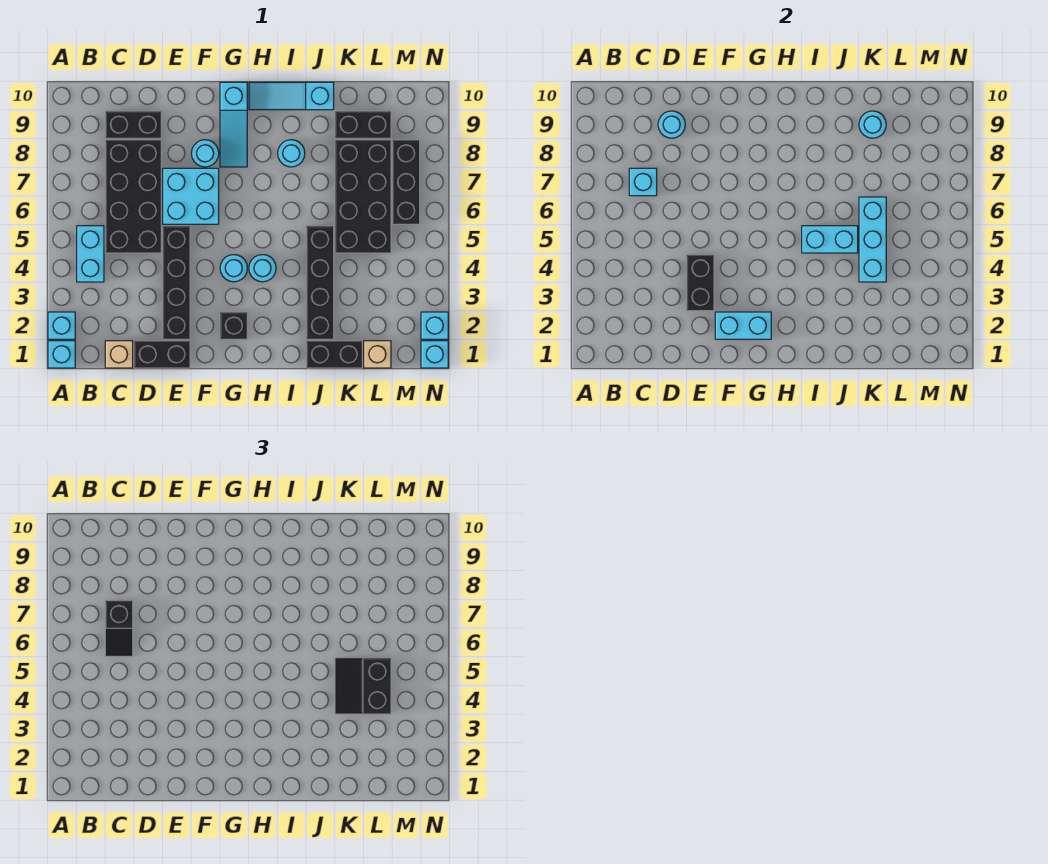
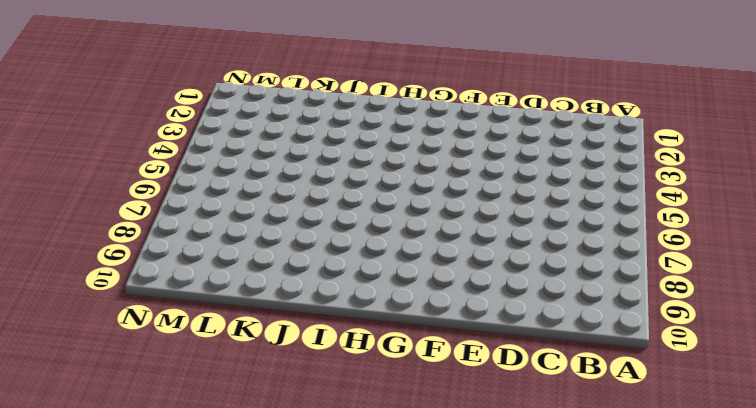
none -> cyan brick A1 level 1
none -> cyan brick A2 level 1
none -> cyan brick B4:B5 level 1
none -> tan brick C1 level 1

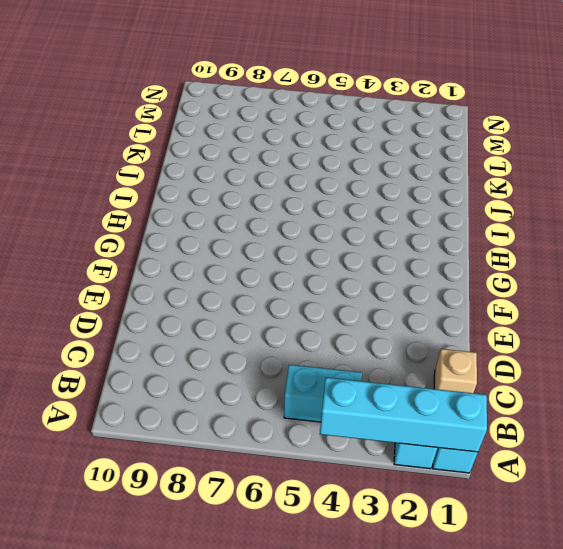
cyan brick A1:A4 level 2 -> none
none -> black brick C5:D8 level 1
none -> black brick C9:D9 level 1
none -> black brick D1:E1 level 1
none -> black brick E2:E5 level 1

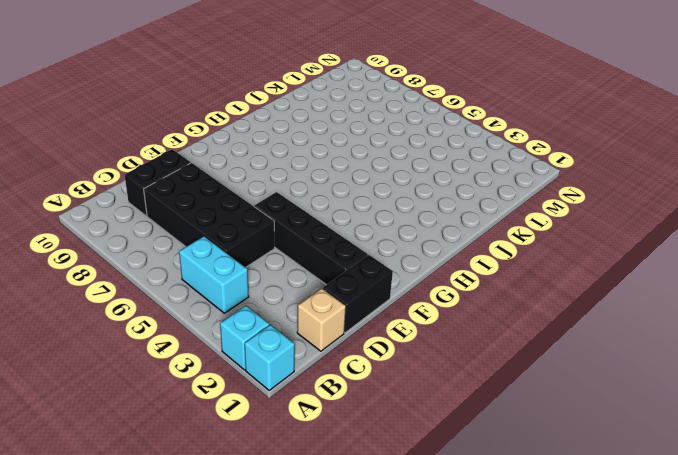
none -> cyan brick E6:F7 level 1
none -> cyan round brick F8 level 1
none -> black brick G2 level 1
none -> cyan round brick G4 level 1

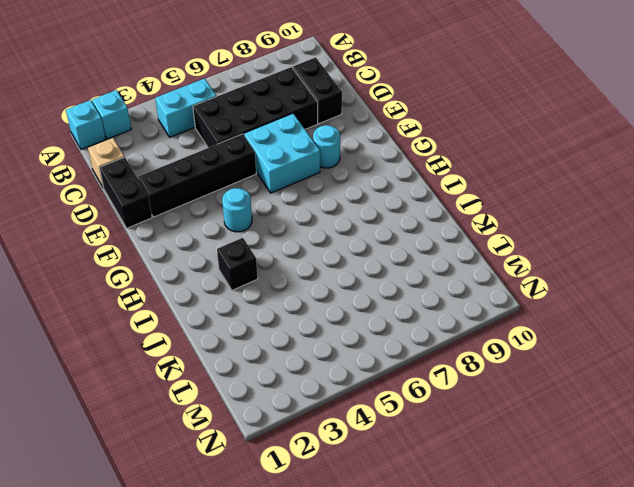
black brick I3 level 1 -> black brick G2 level 1
none -> cyan slope G8:G10 level 1 top 10
none -> cyan round brick H4 level 1
none -> cyan slope H10:J10 level 1 top J
none -> cyan round brick I8 level 1

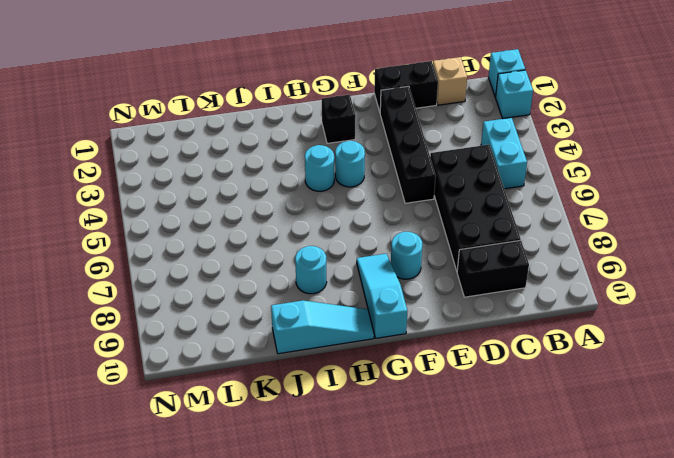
none -> cyan brick E6:F7 level 1
none -> black brick J1:K1 level 1
none -> black brick J2:J5 level 1
none -> black brick K5:L8 level 1

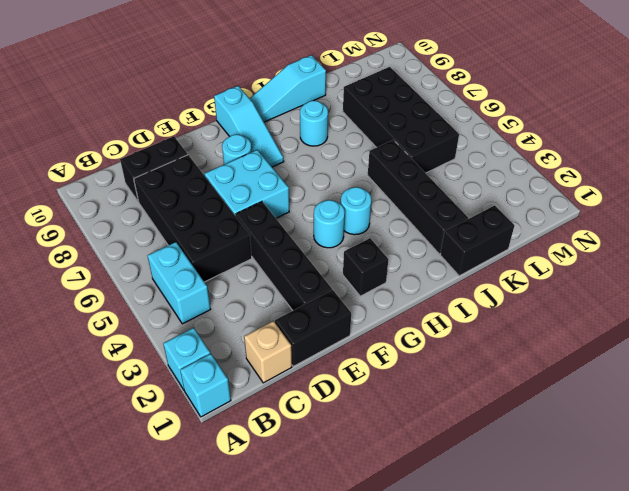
none -> black brick K9:L9 level 1
none -> tan brick L1 level 1
none -> black brick M6:M8 level 1
none -> cyan brick N1 level 1

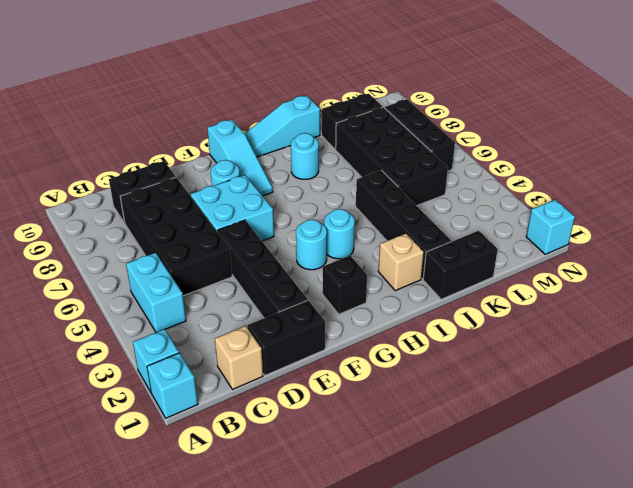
tan brick I2 level 1 -> tan brick L1 level 1
none -> cyan brick N2 level 1
none -> cyan brick C7 level 2
none -> cyan round brick D9 level 2
none -> black brick E3:E4 level 2

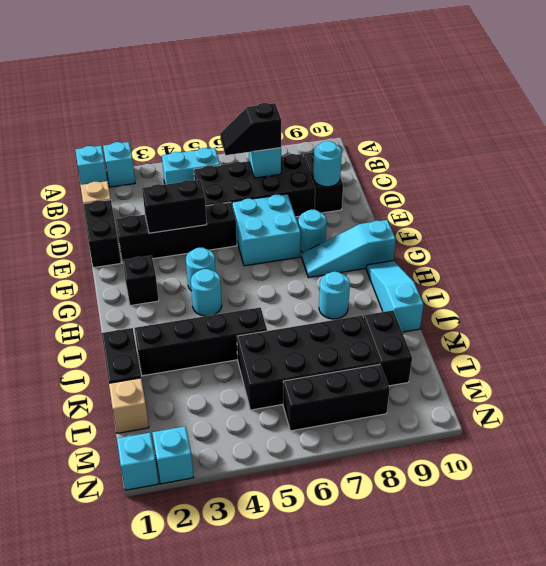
none -> cyan brick F2:G2 level 2
none -> cyan brick I5:J5 level 2
none -> cyan brick K4:K6 level 2
none -> cyan round brick K9 level 2

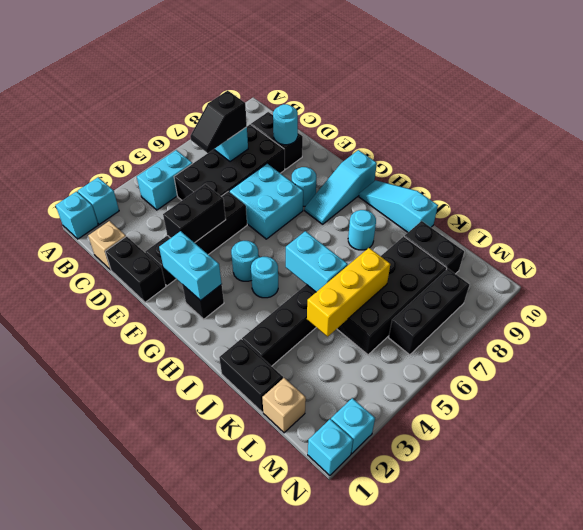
yellow brick K4:K6 level 2 -> cyan brick K4:K6 level 2
none -> cyan round brick K9 level 2
none -> black slope K4:L5 level 3 top L

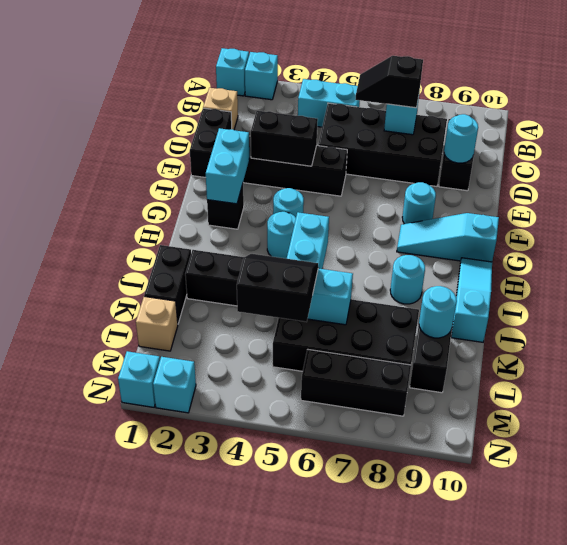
none -> cyan brick E6:F7 level 1

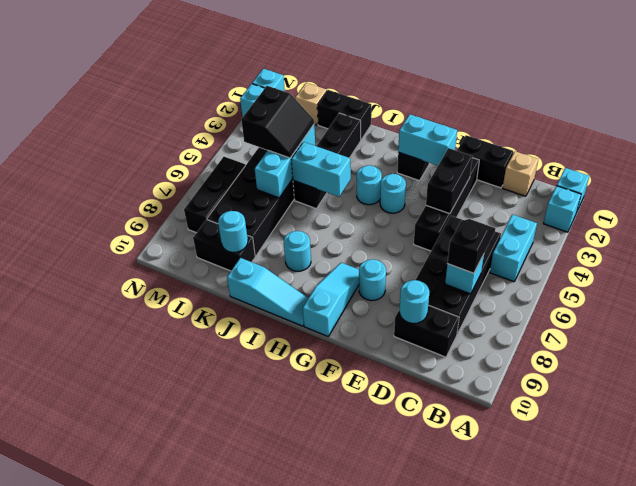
none -> cyan brick E6:F7 level 1

